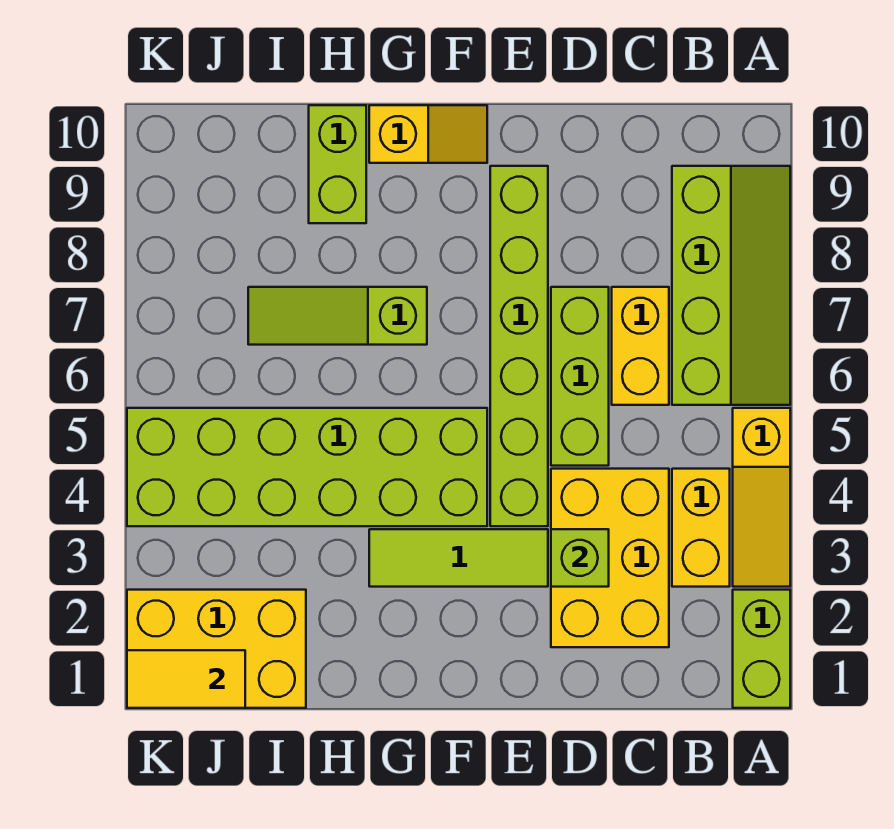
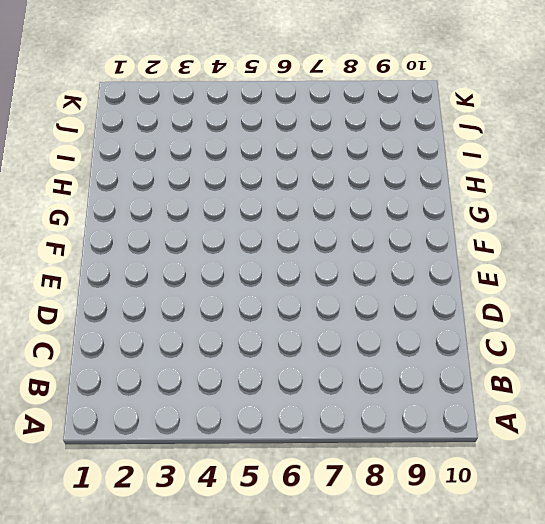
none -> lime brick A1:A2 level 1
none -> yellow slope A3:A5 level 1 top 5
none -> lime slope A6:B9 level 1 top B

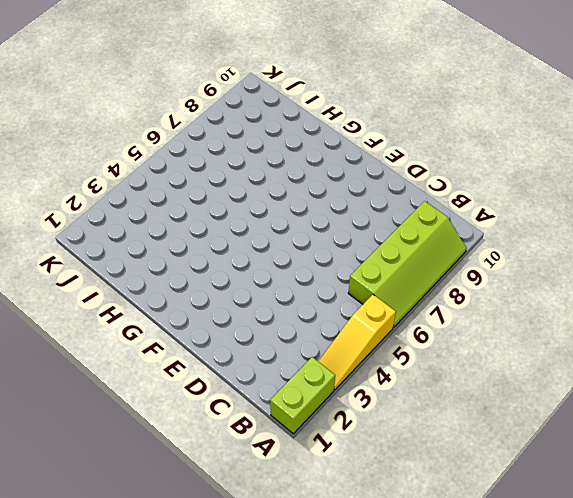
none -> yellow brick B3:B4 level 1
none -> yellow brick C2:D4 level 1
none -> yellow brick C6:C7 level 1

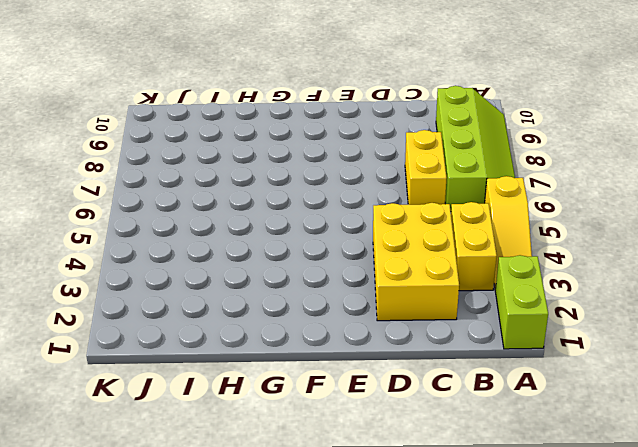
none -> lime brick D5:D7 level 1
none -> lime tile E3:G3 level 1
none -> lime brick E4:E9 level 1

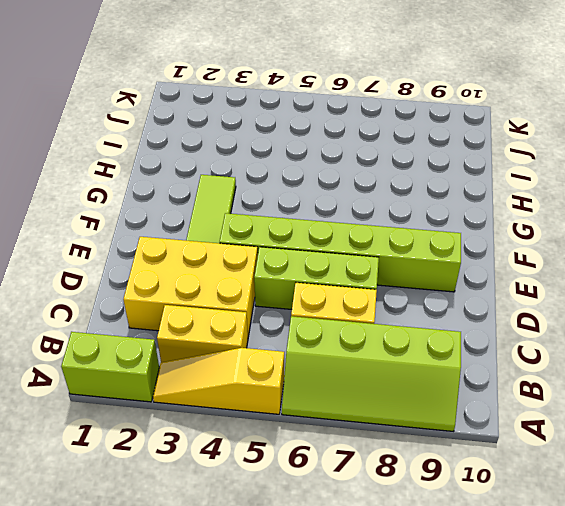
none -> lime brick F4:K5 level 1
none -> yellow slope F10:G10 level 1 top G
none -> lime slope G7:I7 level 1 top G

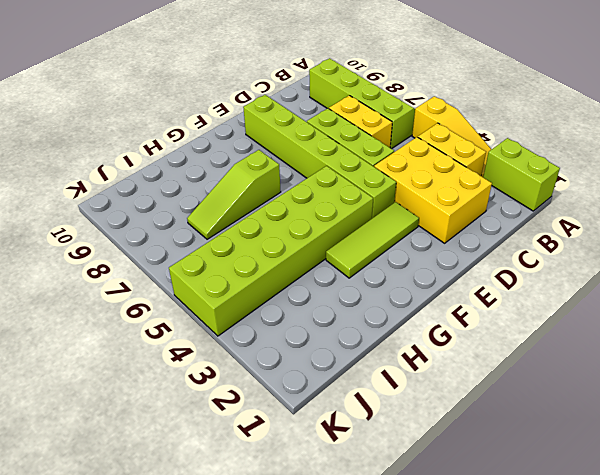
none -> yellow slope F10:G10 level 1 top G
none -> lime brick H9:H10 level 1
none -> yellow brick I1:K2 level 1

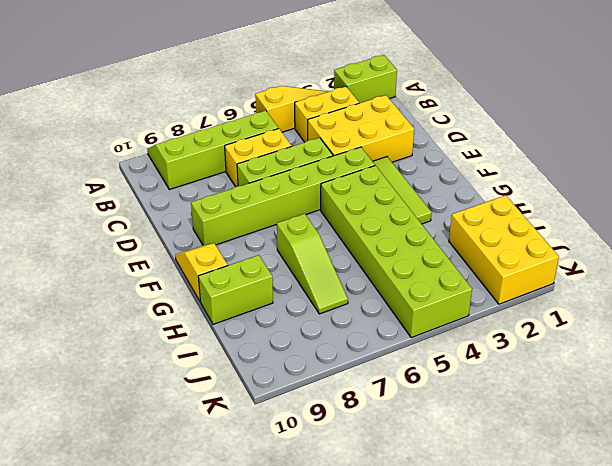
none -> lime brick D3 level 2
none -> yellow tile J1:K1 level 2

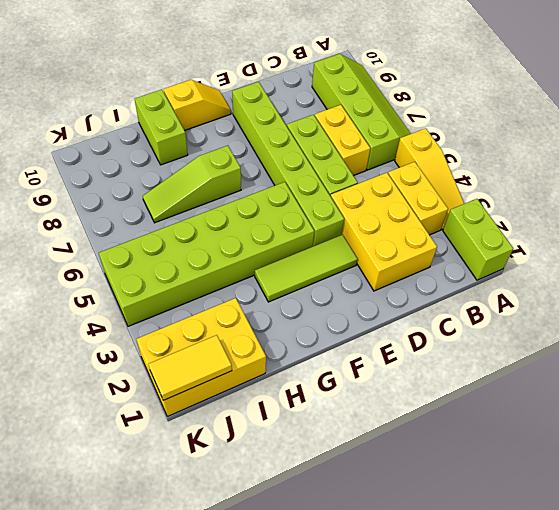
none -> lime brick D3 level 2

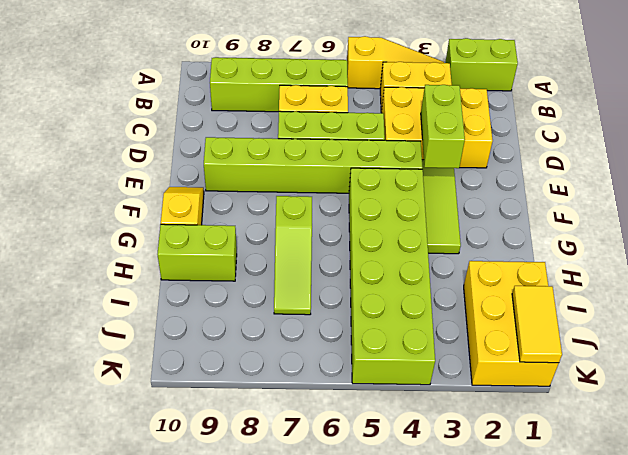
lime brick D3:E3 level 2 -> lime brick D3 level 2

